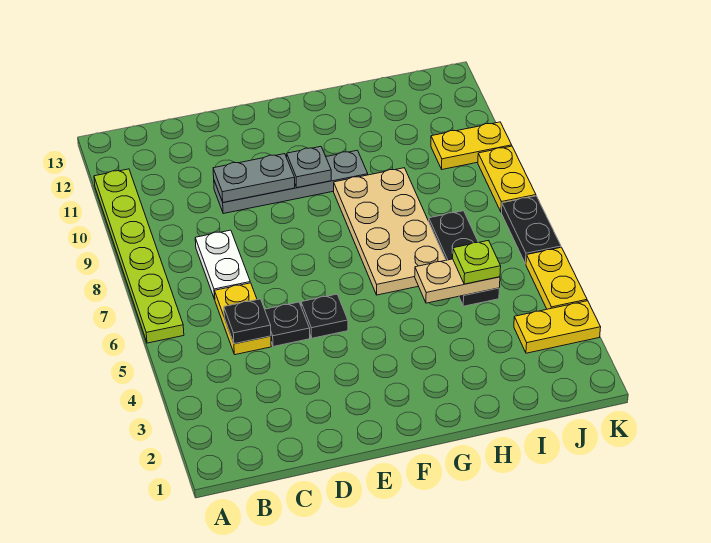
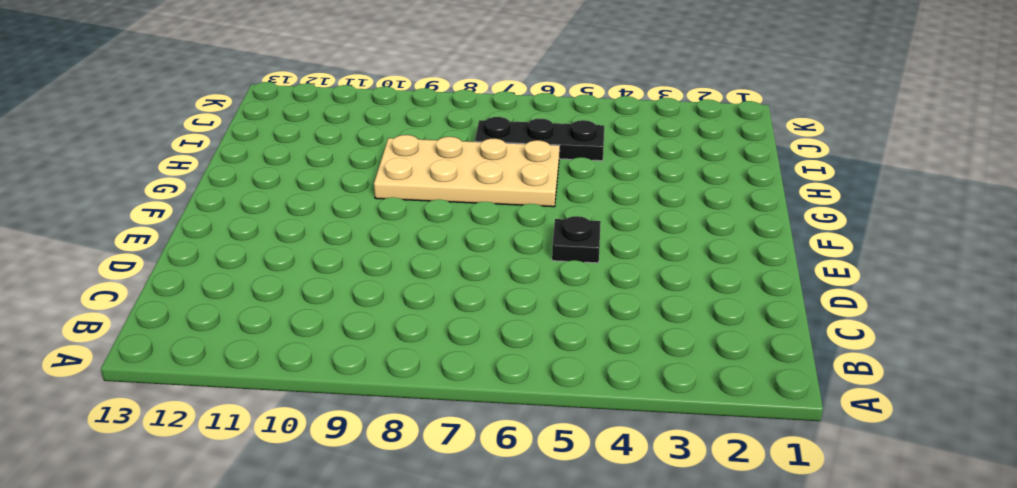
none -> lime plate A6:A11 level 1
none -> yellow plate C5:C6 level 1
none -> white plate C7:C8 level 1

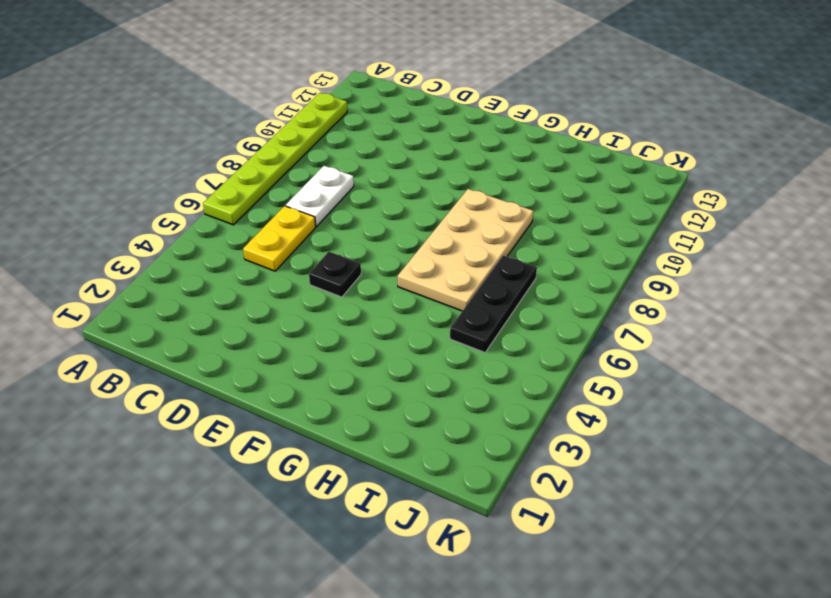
none -> black plate D5 level 1
none -> grey plate D10:G10 level 1
none -> yellow plate J3:K3 level 1

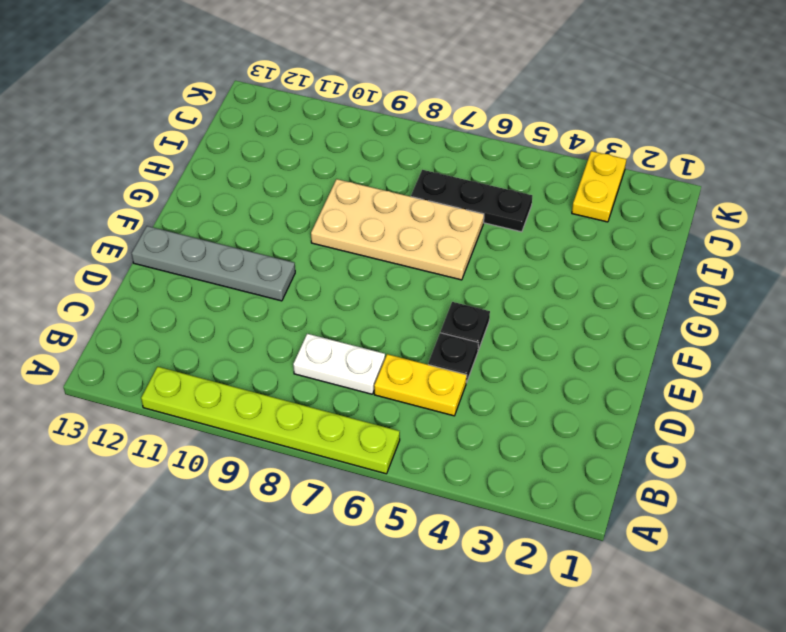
grey plate E10:E13 level 1 -> grey plate D10:G10 level 1
none -> yellow plate J10:K10 level 1
none -> yellow plate K4:K5 level 1
none -> black plate K6:K7 level 1

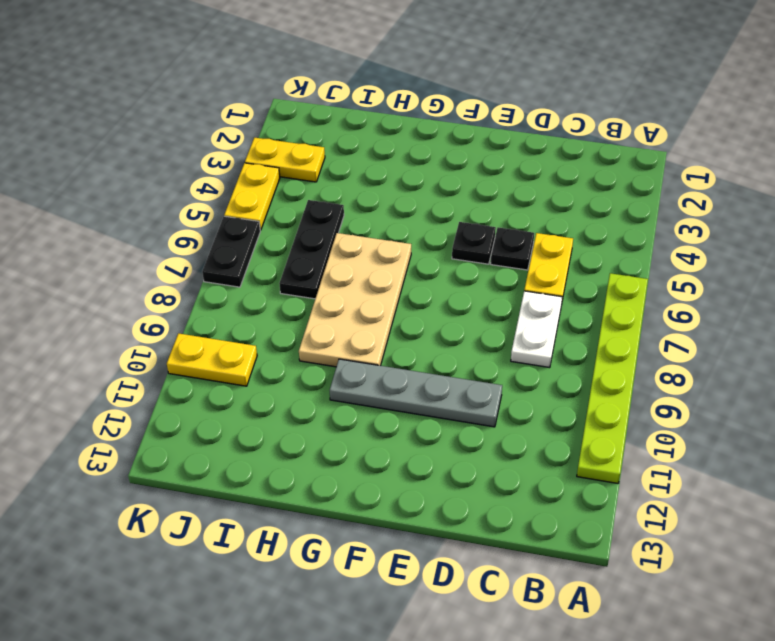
none -> yellow plate K8:K9 level 1
none -> black plate C5 level 2
none -> grey plate D10:E10 level 2

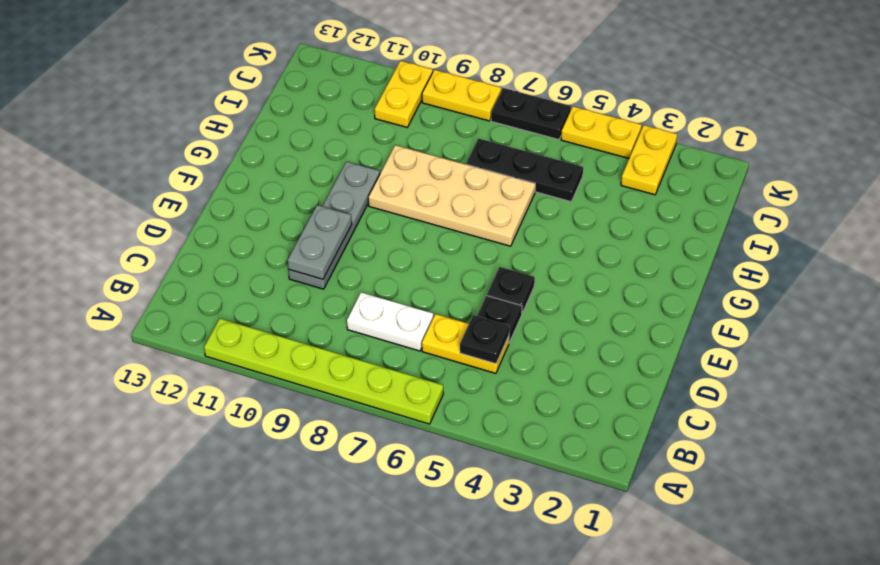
none -> grey plate F10 level 2
none -> tan plate H5:I5 level 2
none -> lime plate I5 level 3

